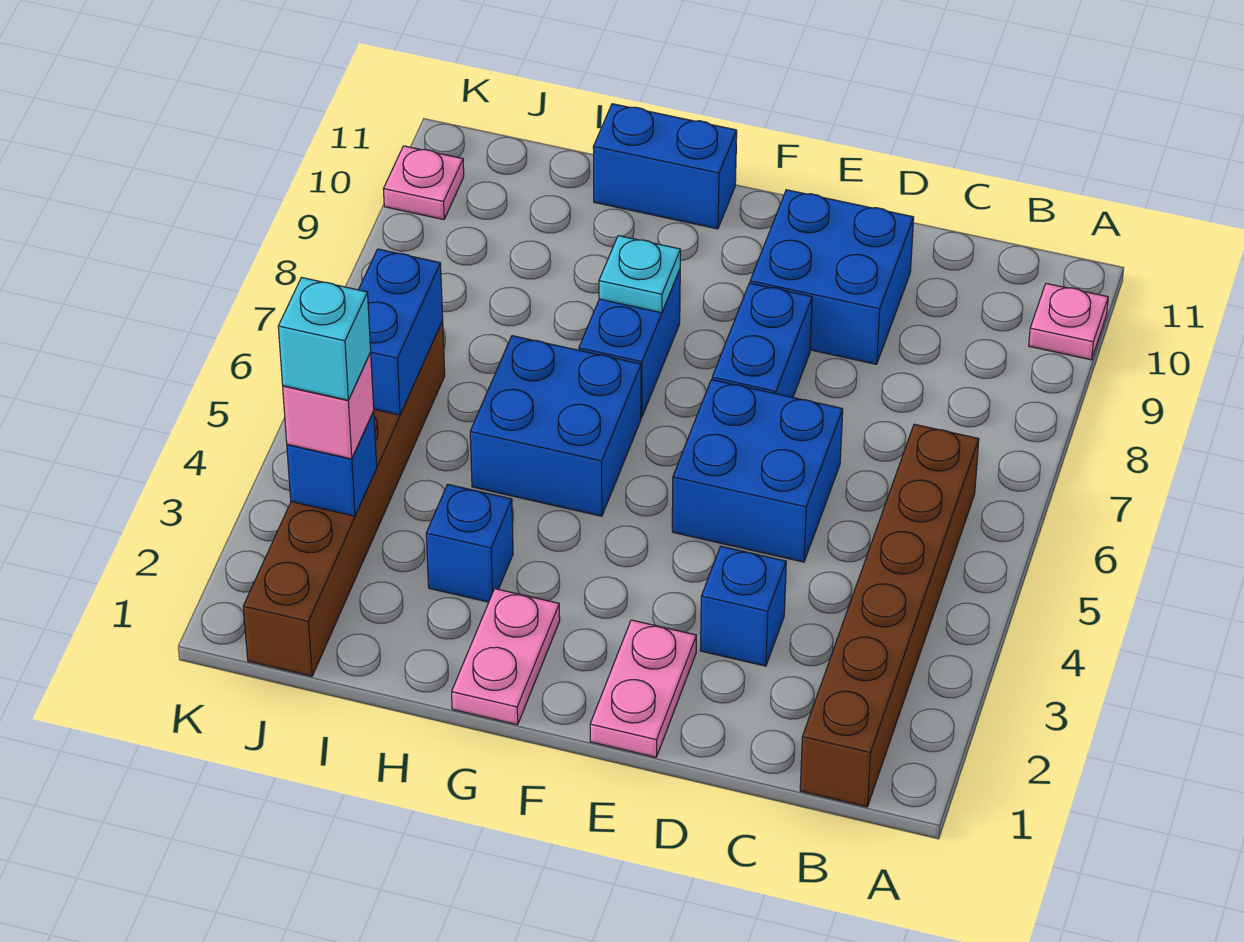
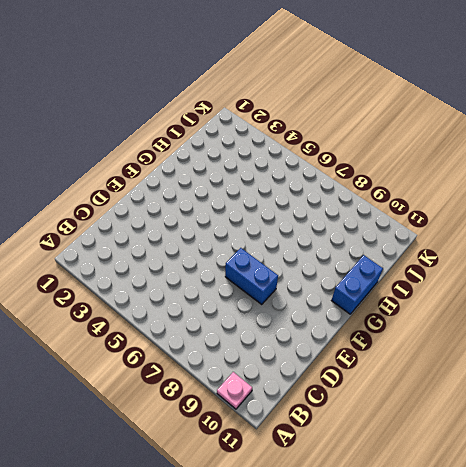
none -> brown brick B1:B6 level 1
none -> blue brick D3 level 1
none -> blue brick D5:E6 level 1

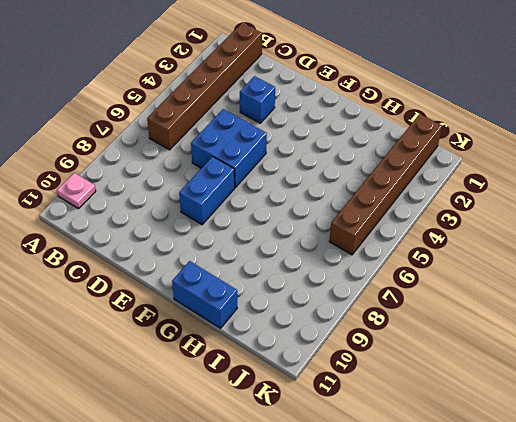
none -> blue brick D9:E10 level 1
none -> pink plate E1:E2 level 1
none -> pink plate G1:G2 level 1

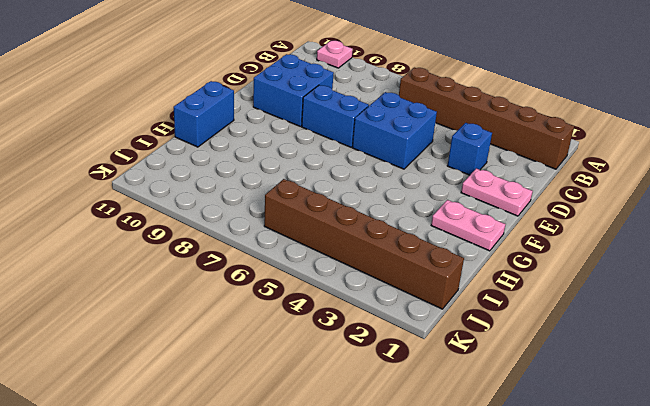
none -> blue brick G5:H6 level 1
none -> blue brick G7:G8 level 1
none -> blue brick H3 level 1

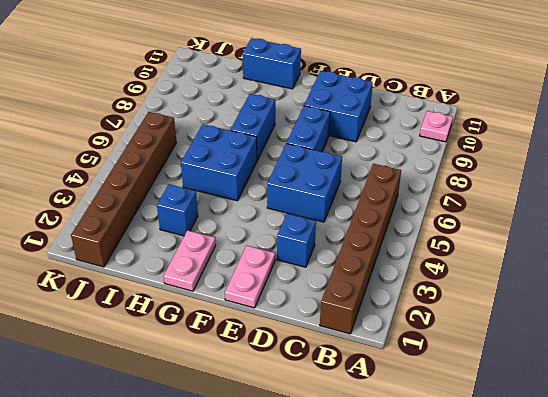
none -> pink plate K10 level 1
none -> cyan plate G8 level 2
none -> blue brick J3 level 2

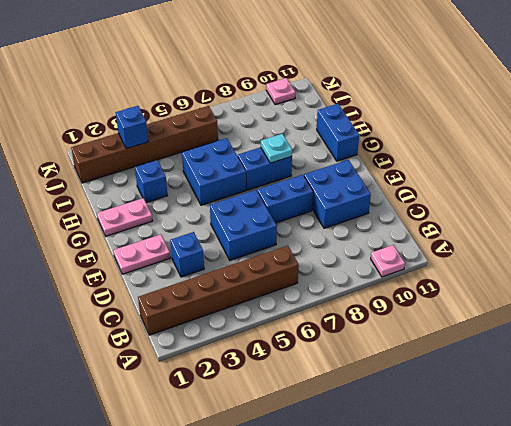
none -> blue brick J5:J6 level 2
none -> pink brick J3 level 3
none -> cyan brick J3 level 4

